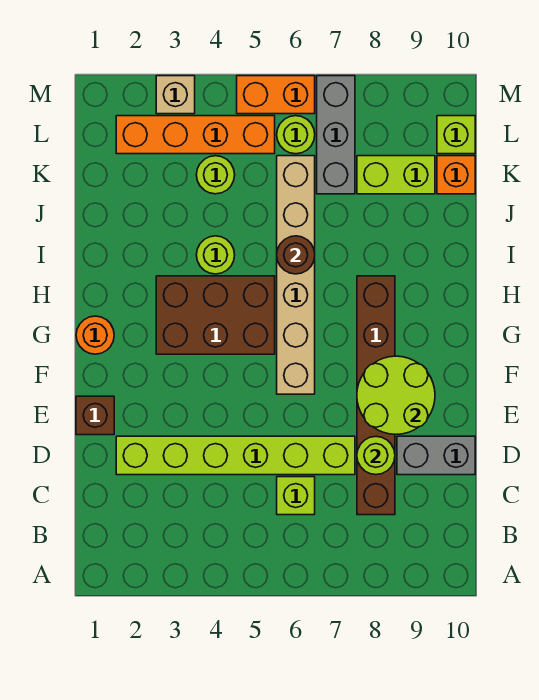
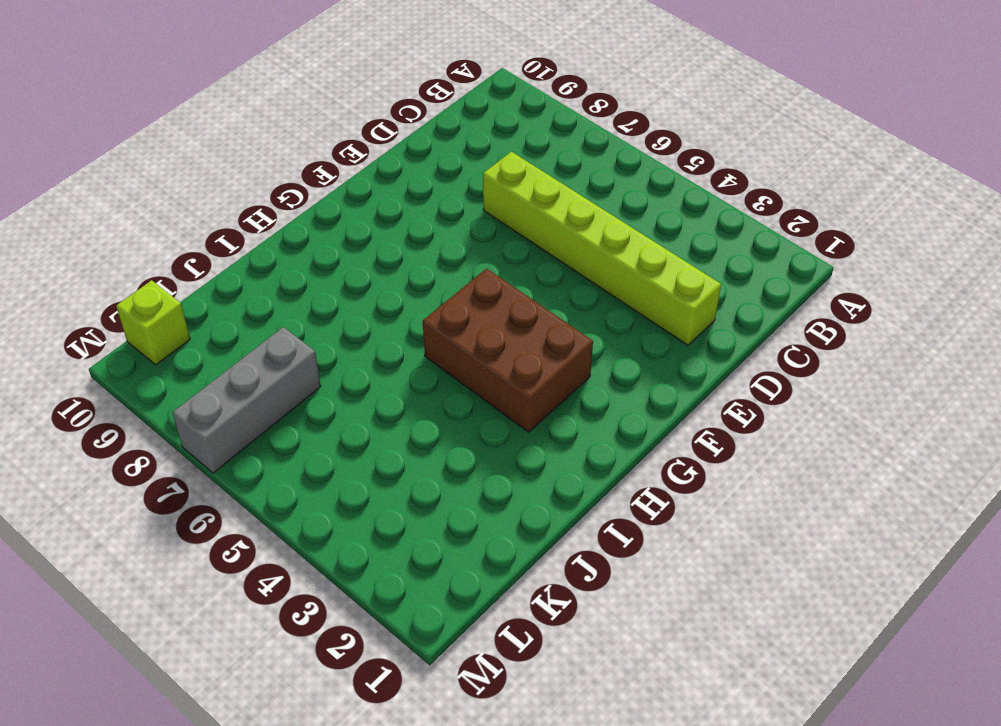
none -> lime brick C6 level 1
none -> brown brick C8:H8 level 1
none -> grey brick D9:D10 level 1

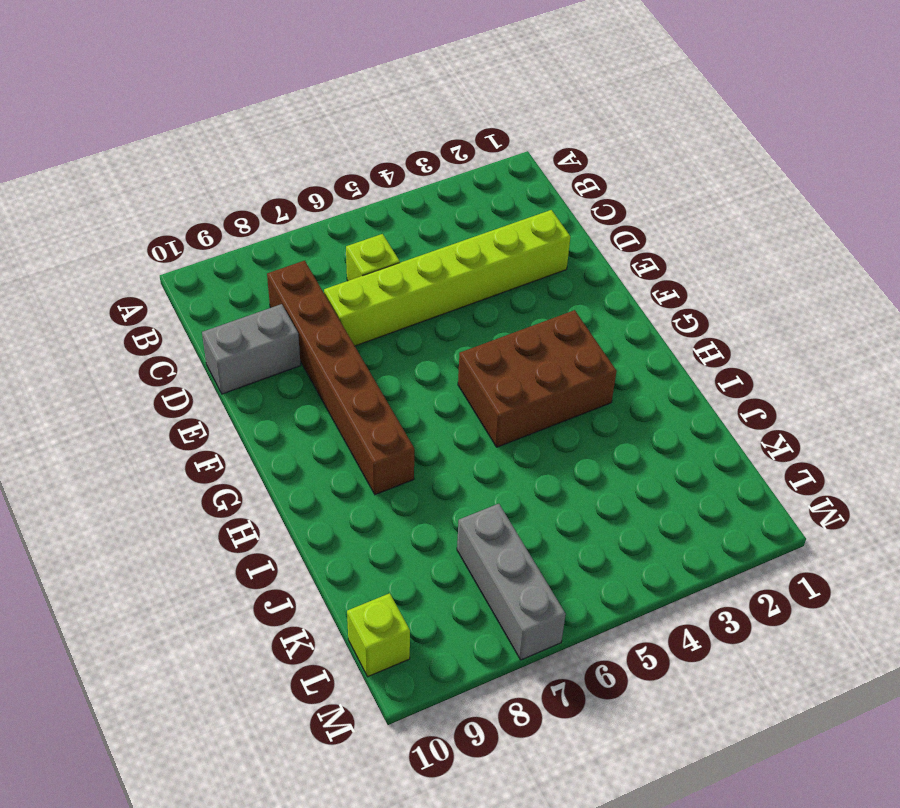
none -> brown brick E1 level 1
none -> tan brick F6:K6 level 1
none -> orange round brick G1 level 1

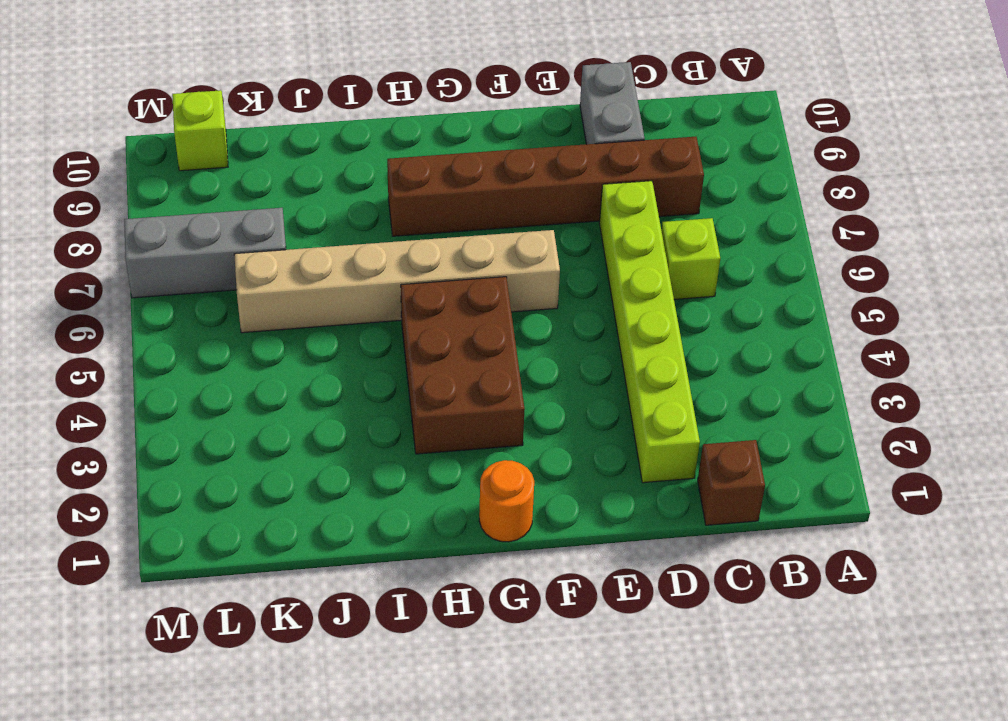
brown brick C1 level 1 -> brown brick E1 level 1
none -> lime round brick I4 level 1
none -> lime round brick K4 level 1
none -> lime brick K8:K9 level 1

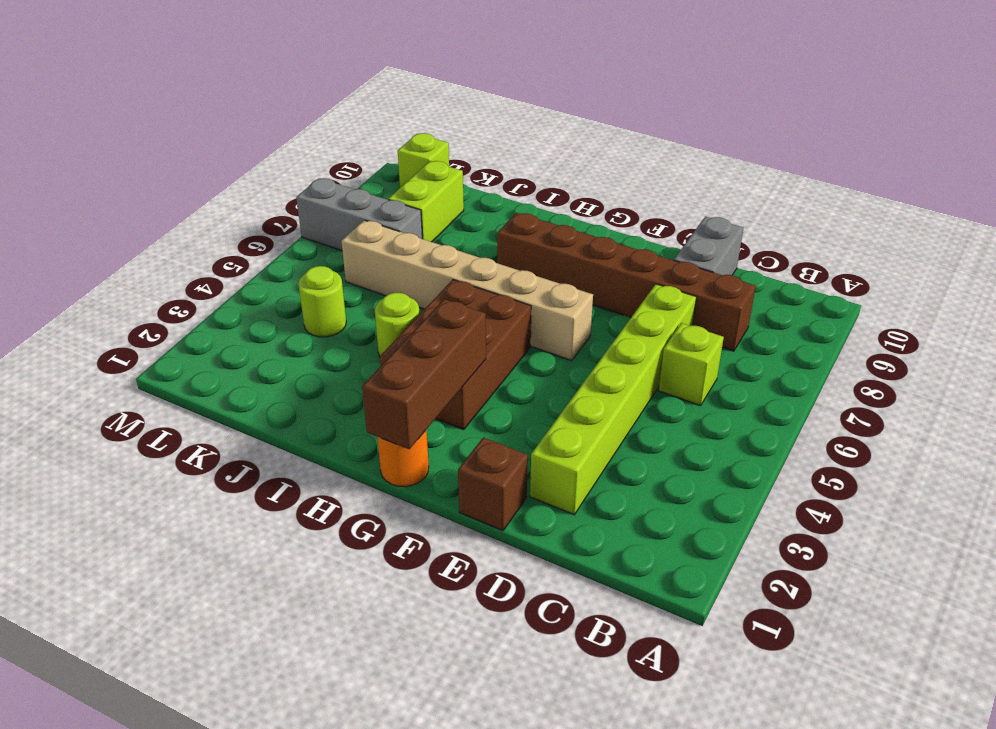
brown brick G1:G3 level 2 -> none
none -> orange brick K10 level 1
none -> orange brick L2:L5 level 1
none -> lime round brick L6 level 1

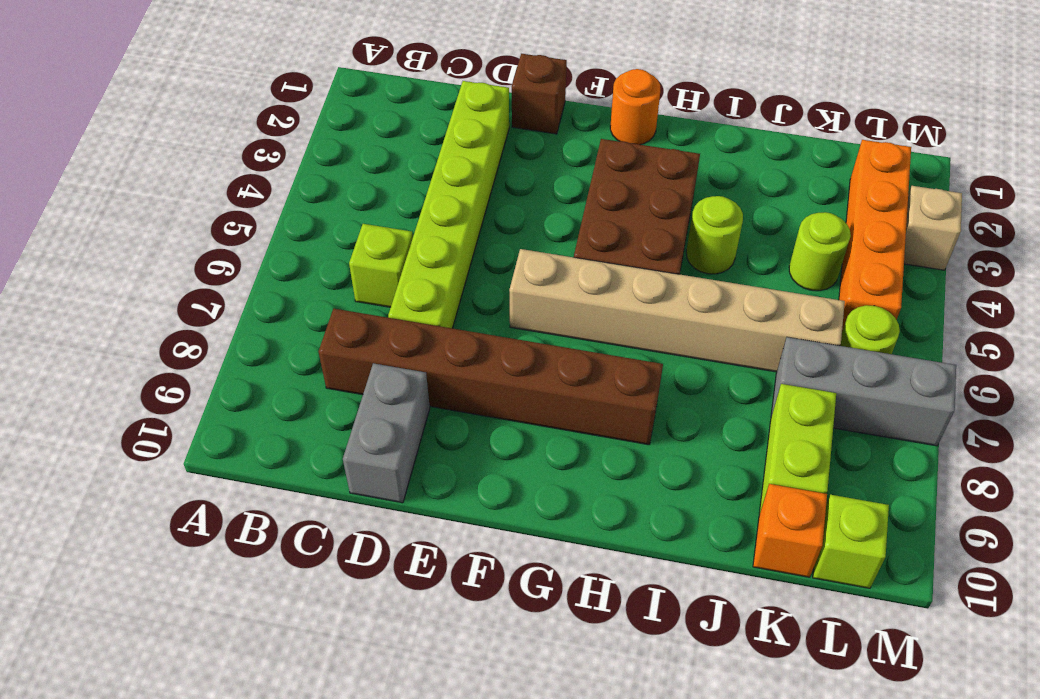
none -> orange brick M5:M6 level 1
none -> lime round brick D8 level 2
none -> lime round brick E8:F9 level 2

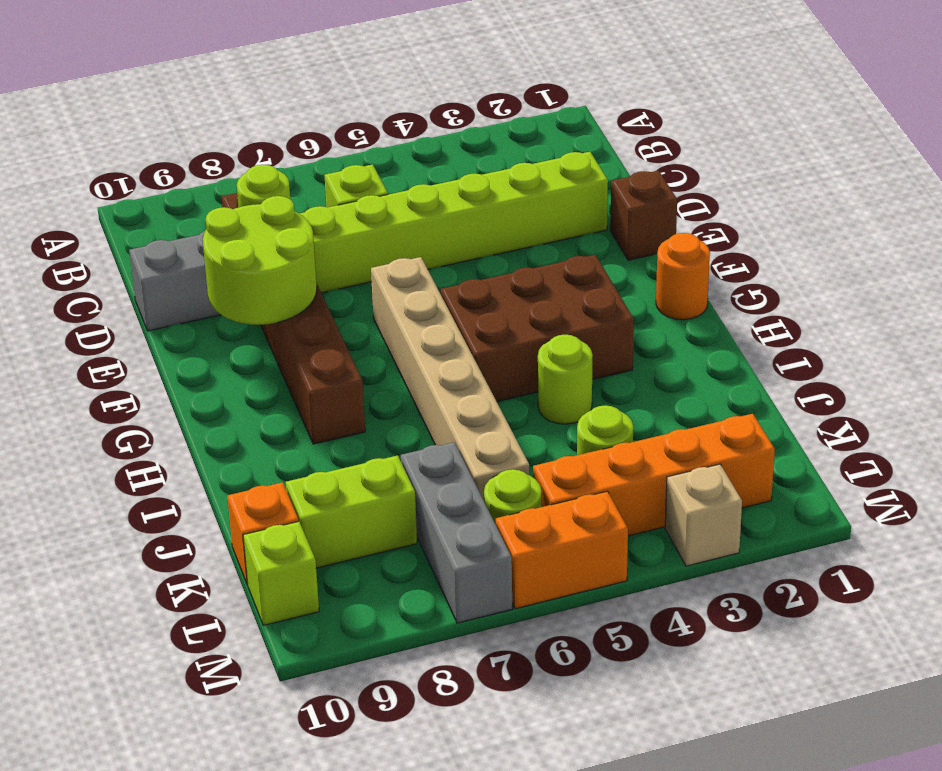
none -> brown round brick I6 level 2

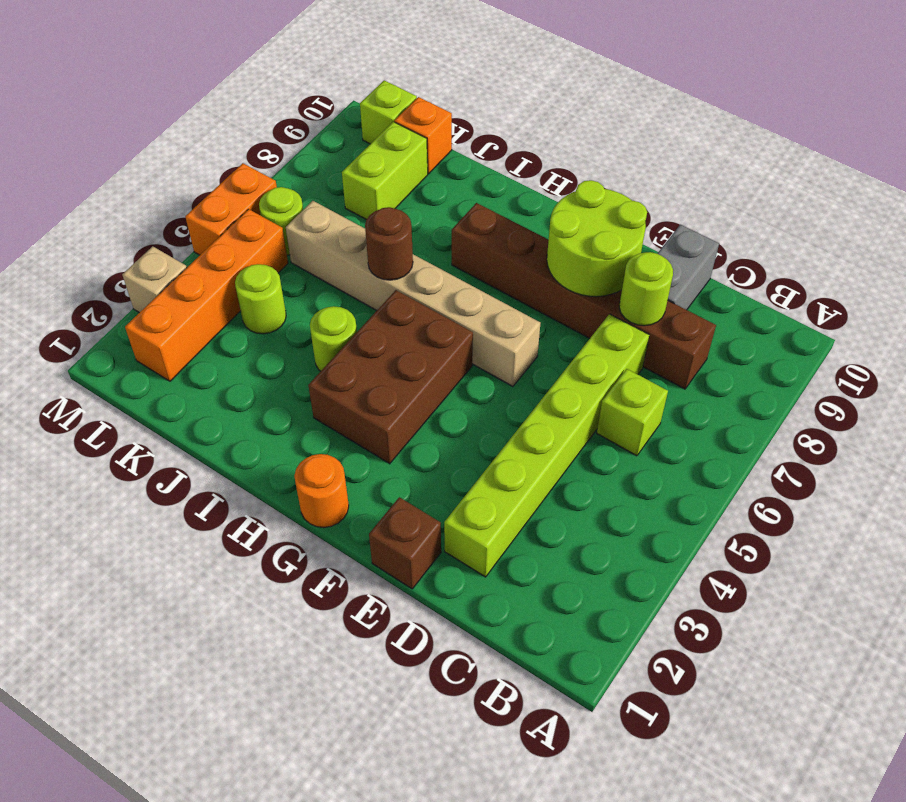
none -> grey brick K7:M7 level 1

